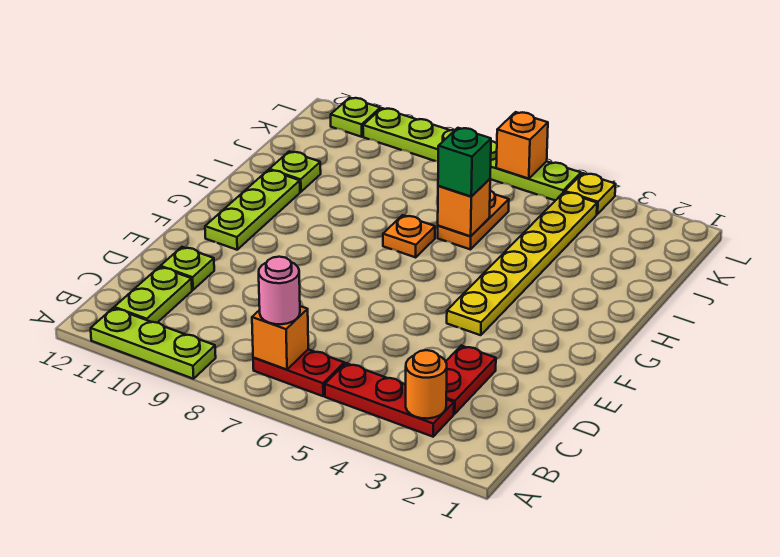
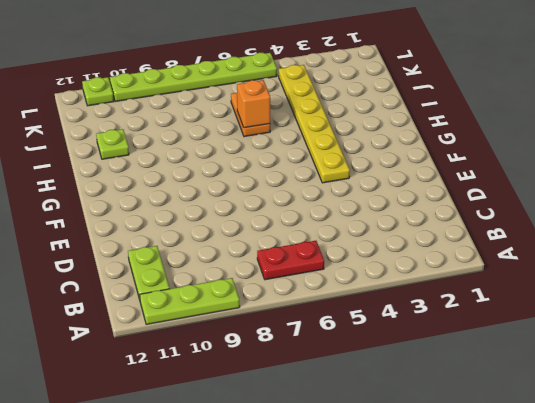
none -> red plate B3:B5 level 1
none -> red plate C3:D3 level 1
none -> lime plate D11 level 1

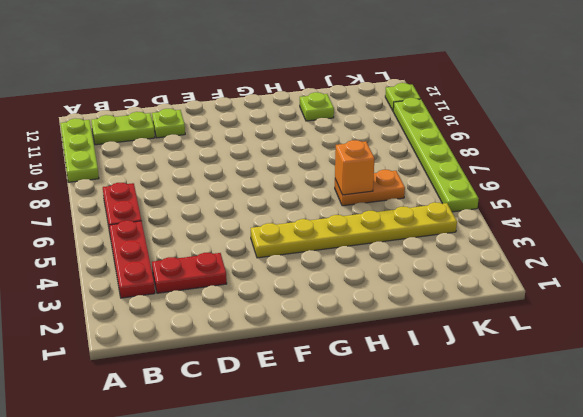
none -> lime plate F11:H11 level 1
none -> orange plate H7 level 1
none -> yellow plate L4 level 1

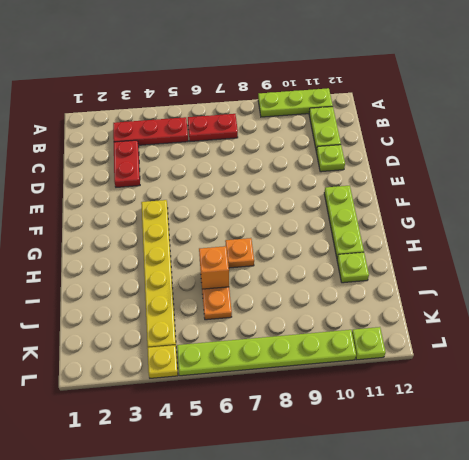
none -> orange round brick B3 level 2
none -> orange brick B7 level 2
none -> orange brick L6 level 2

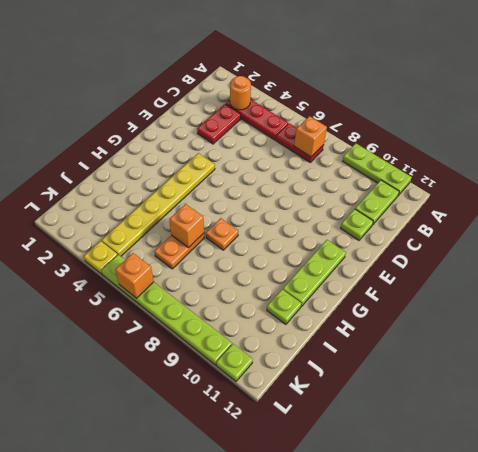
none -> pink round brick B7 level 3
none -> green brick I6 level 3

